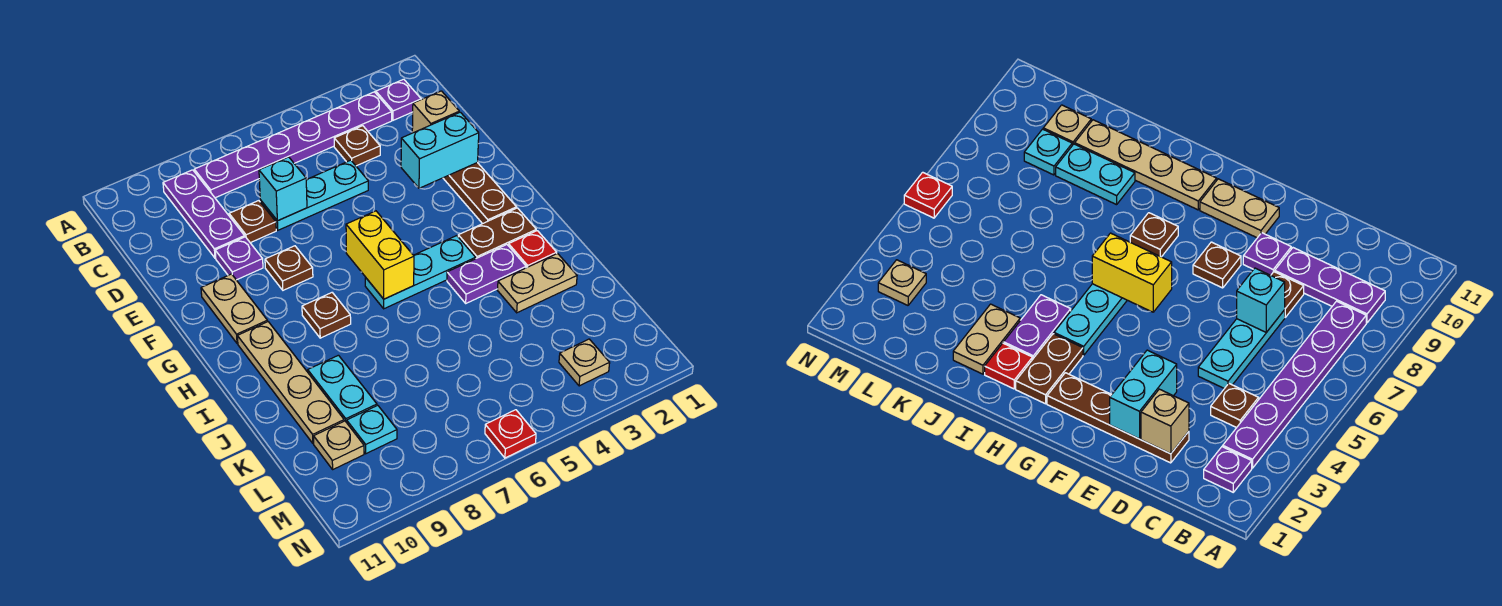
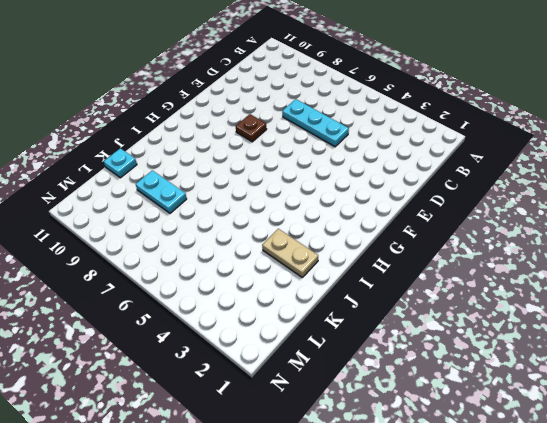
cyan plate K8:K9 level 1 -> cyan plate J9:K9 level 1
cyan plate K11 level 1 -> cyan plate L9 level 1
none -> purple plate B2 level 1
none -> purple plate B3:B8 level 1
none -> purple plate B9:D9 level 1

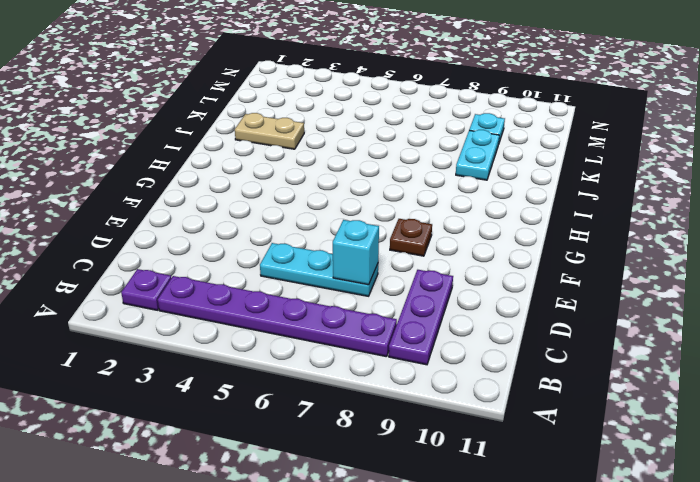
none -> brown plate C4 level 1
none -> brown plate D2:G2 level 1
none -> brown plate D8 level 1

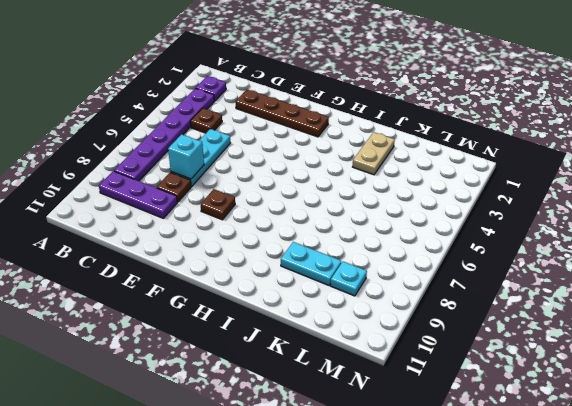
none -> purple plate E9 level 1
none -> tan plate F10:G10 level 1
none -> brown plate H2:H3 level 1

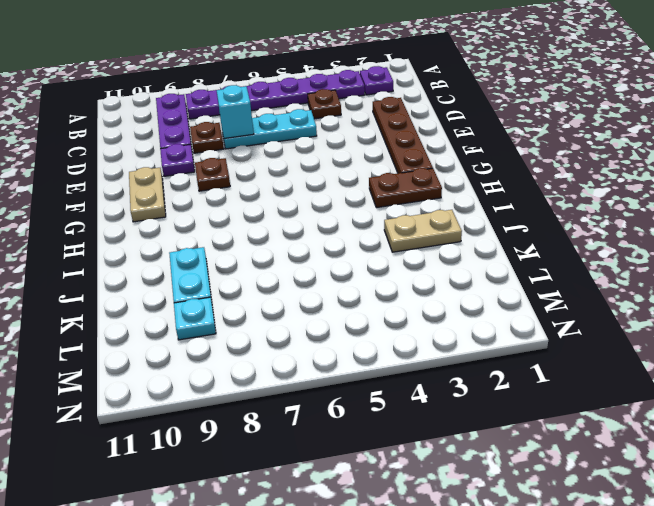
none -> cyan plate H4:H6 level 1
none -> brown plate H8 level 1
none -> tan plate H10:K10 level 1

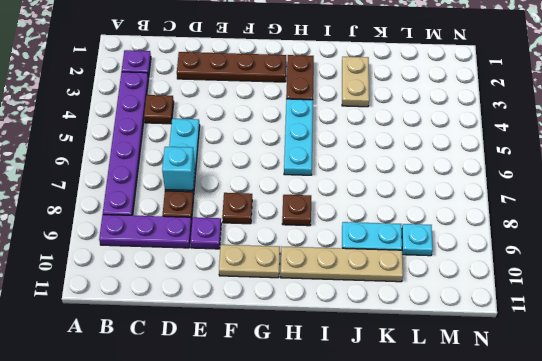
none -> red plate I2 level 1
none -> purple plate I3:I4 level 1
none -> tan plate L10 level 1

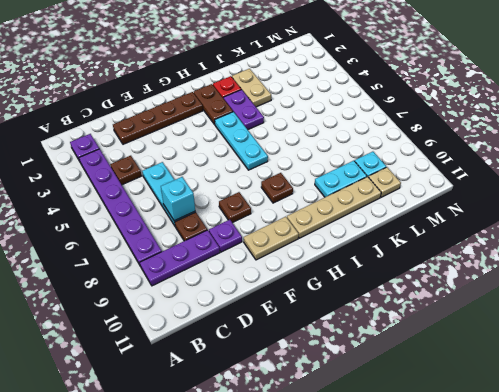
none -> tan plate M3 level 1
none -> red plate N6 level 1
none -> tan brick D2 level 2

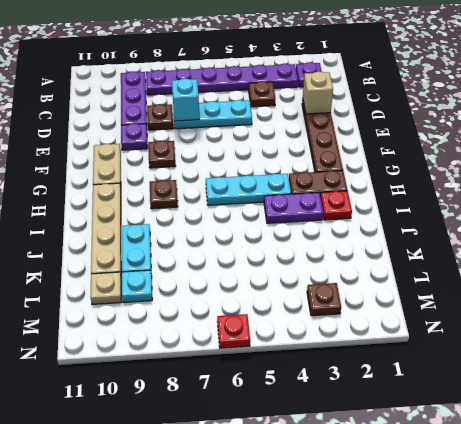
brown plate M3 level 1 -> tan plate M3 level 1
none -> tan plate J2:J3 level 1
none -> cyan brick E2:E3 level 2
none -> yellow brick G6:H6 level 2

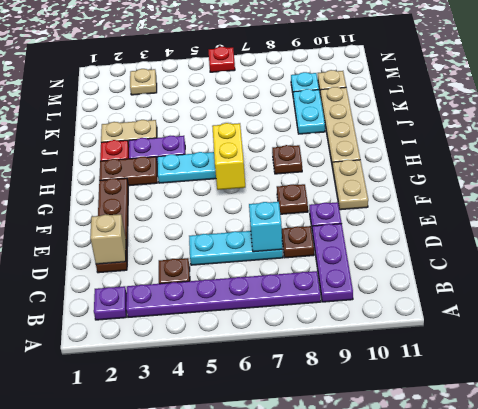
none -> cyan brick E2:E3 level 2

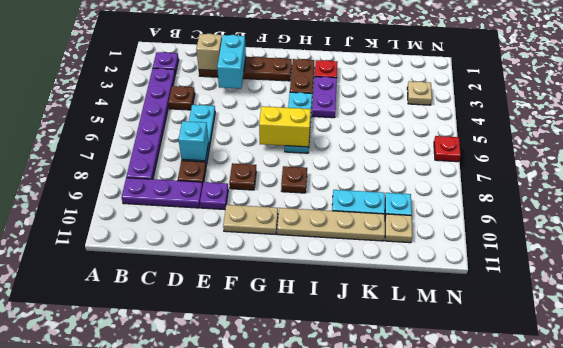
none -> tan plate J2:J3 level 1

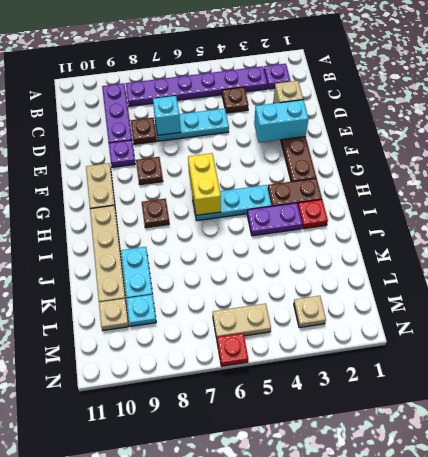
tan plate M5:M6 level 1 -> tan plate J2:J3 level 1

